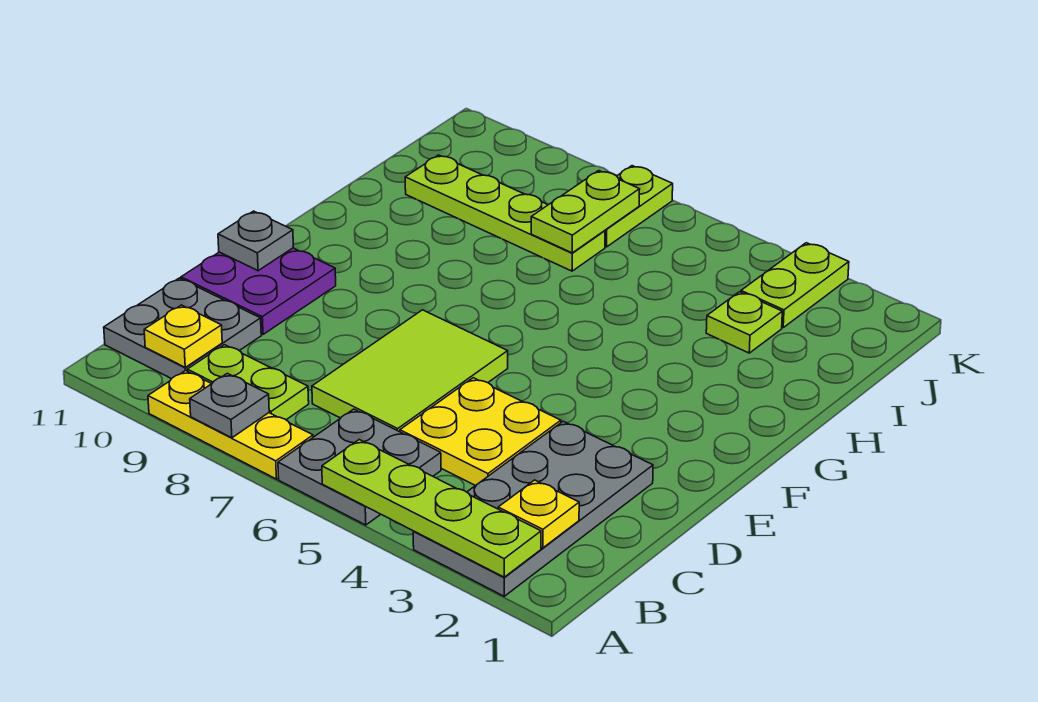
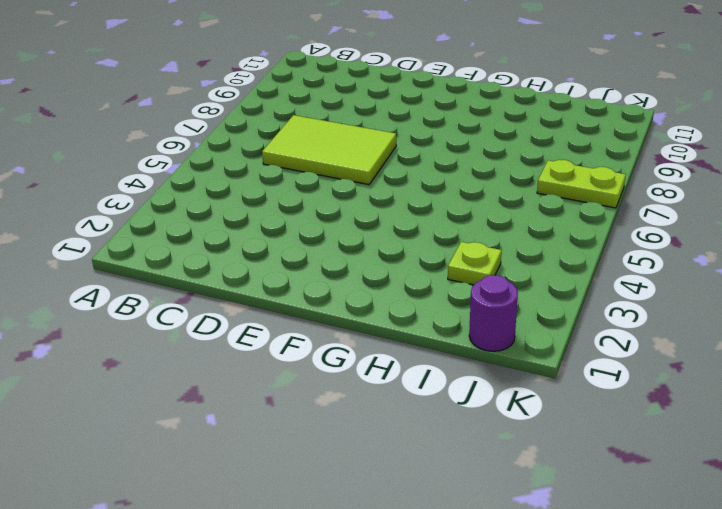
purple round brick J1 level 1 -> none
none -> grey plate A2:D3 level 1
none -> grey plate A5:B6 level 1
none -> yellow plate A7:A9 level 1

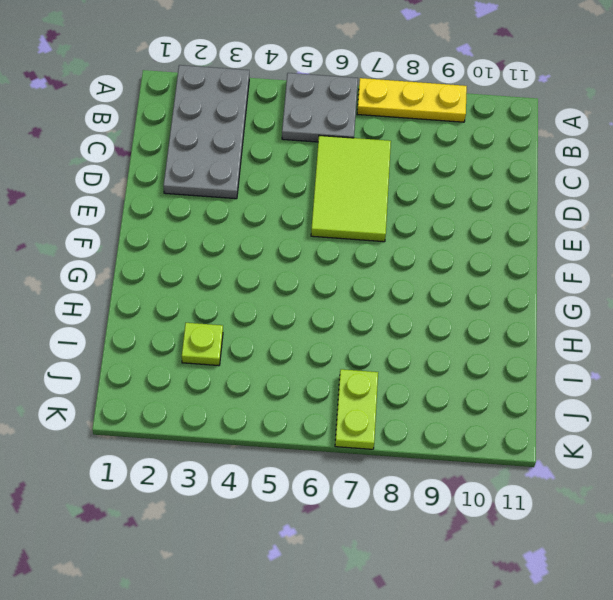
none -> lime plate B8:B9 level 1
none -> grey plate B10:C11 level 1
none -> yellow plate C4:D5 level 1

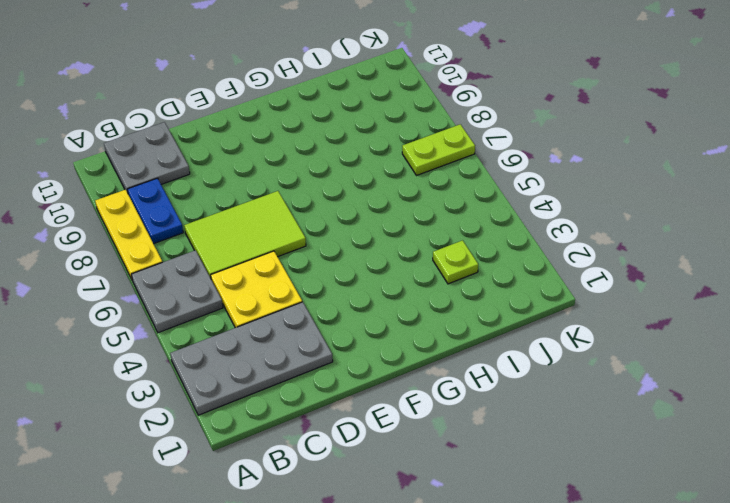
blue plate B8:B9 level 1 -> lime plate B8:B9 level 1
none -> purple plate D10:E11 level 1
none -> lime plate I7:I10 level 1
none -> lime plate J3:K3 level 1

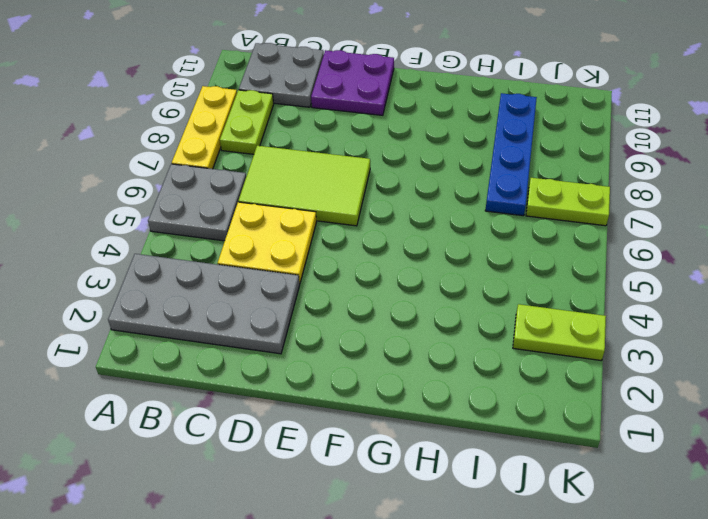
blue plate I7:I10 level 1 -> lime plate I7:I10 level 1
none -> lime plate I3 level 1
none -> lime plate A2:A5 level 2
none -> grey plate A8 level 2

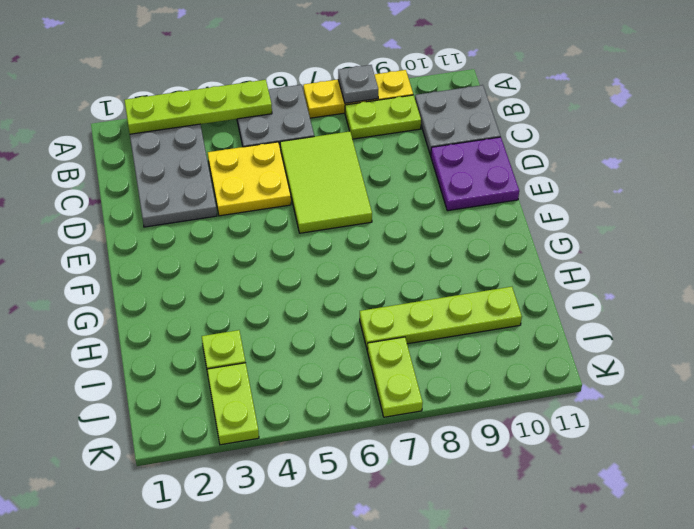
none -> yellow plate B2 level 2
none -> yellow plate B10 level 2
none -> grey plate E11 level 2

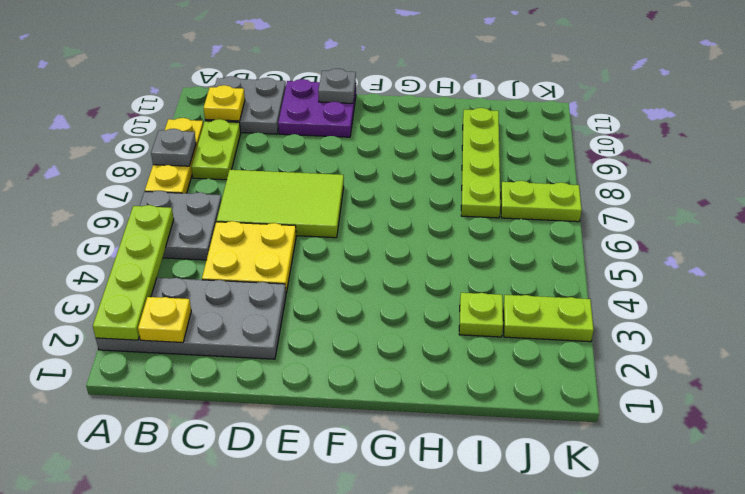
none -> lime plate I7:J7 level 2

